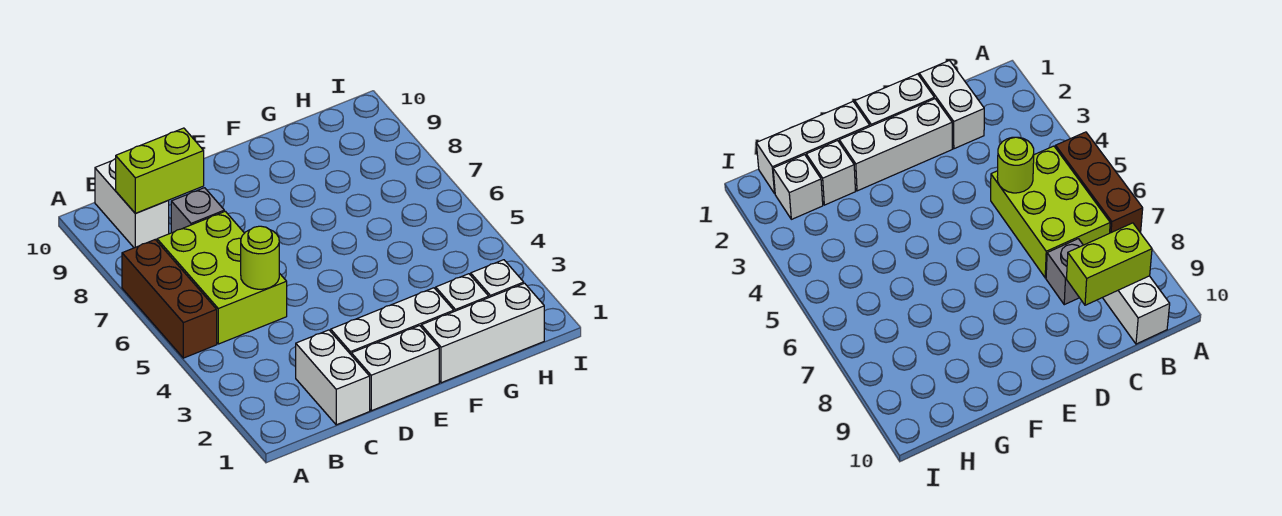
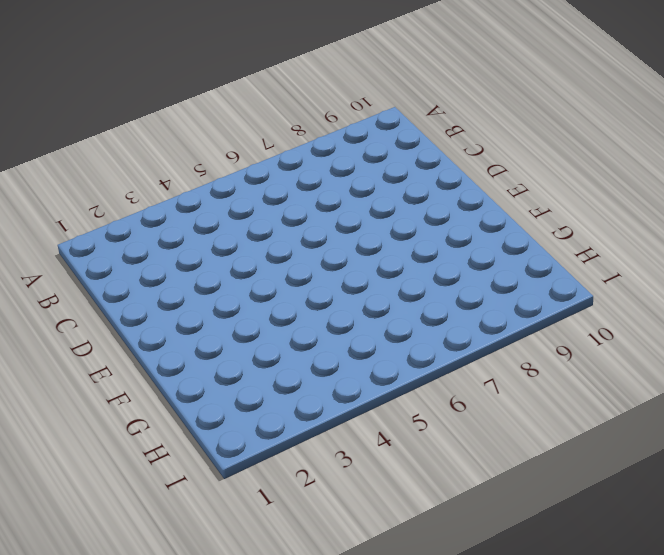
none -> brown brick A5:A7 level 1
none -> lime brick B5:C7 level 1
none -> white brick B9:B10 level 1

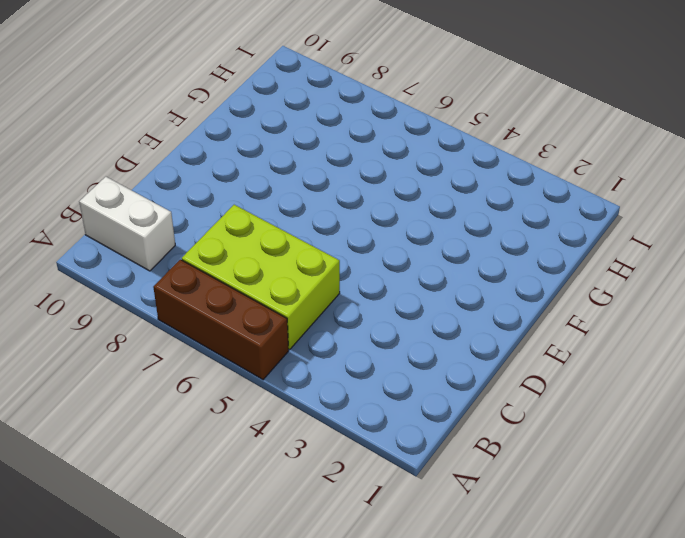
none -> white brick C1:C2 level 1
none -> grey brick C8 level 1
none -> white brick D1:E1 level 1

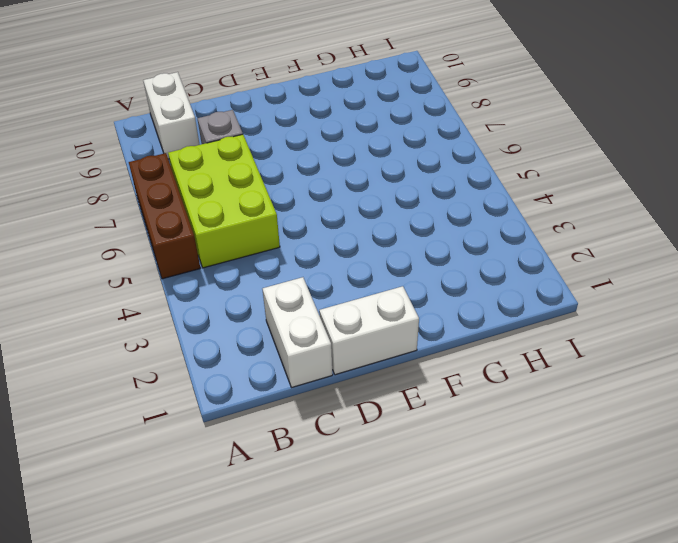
none -> white brick D2:F2 level 1
none -> white brick F1:H1 level 1
none -> white brick G2 level 1

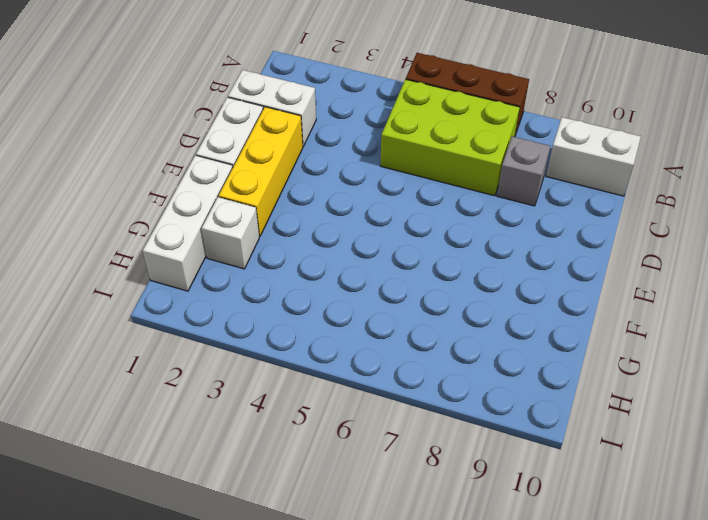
yellow brick D2:F2 level 1 -> white brick D2:F2 level 1
none -> white brick H2 level 1
none -> lime brick B9:C9 level 2
none -> lime round brick C5 level 2

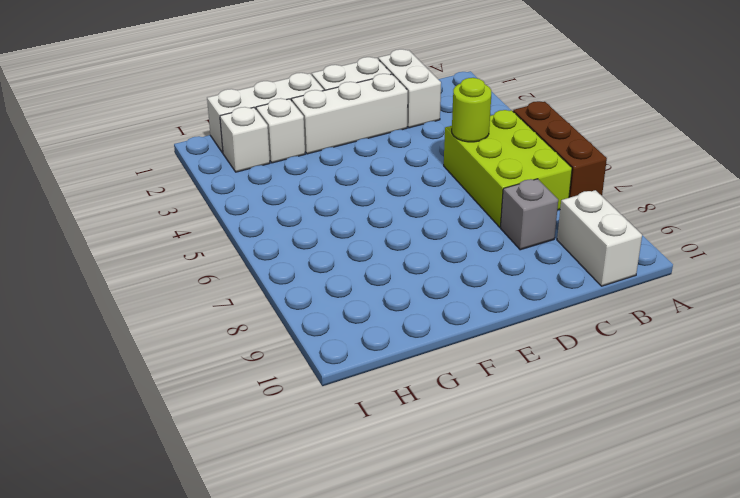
none -> lime brick B9:C9 level 2

